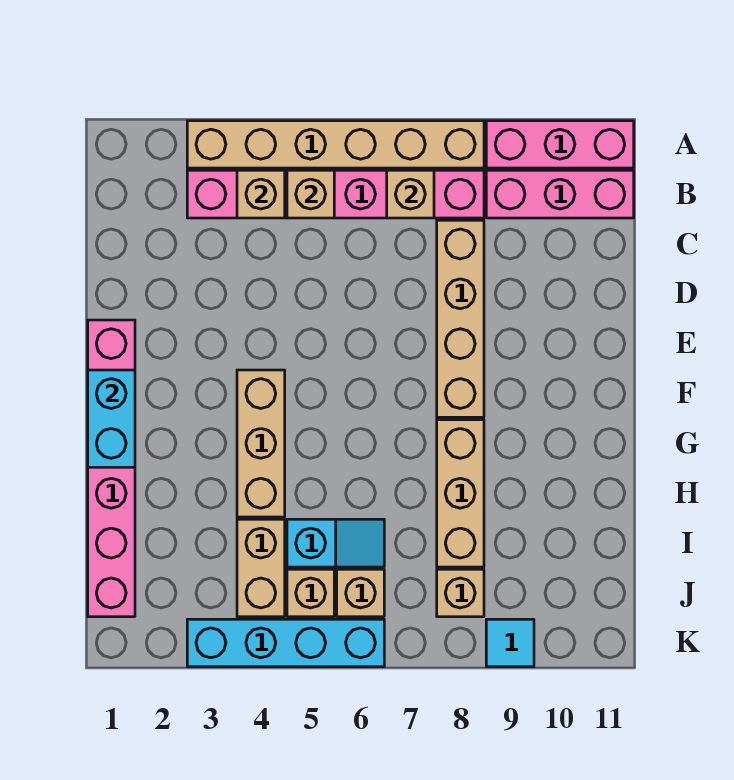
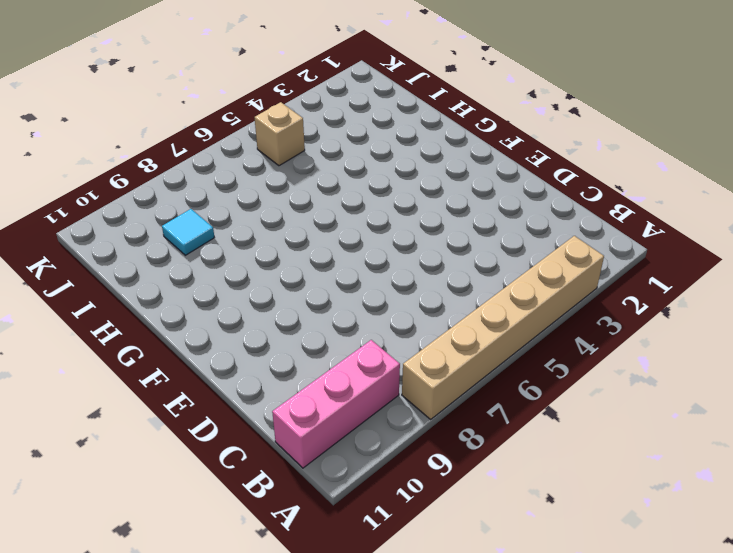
cyan tile I9 level 1 -> cyan tile K9 level 1
none -> pink brick A9:A11 level 1
none -> pink brick B3:B8 level 1
none -> tan brick C8:F8 level 1

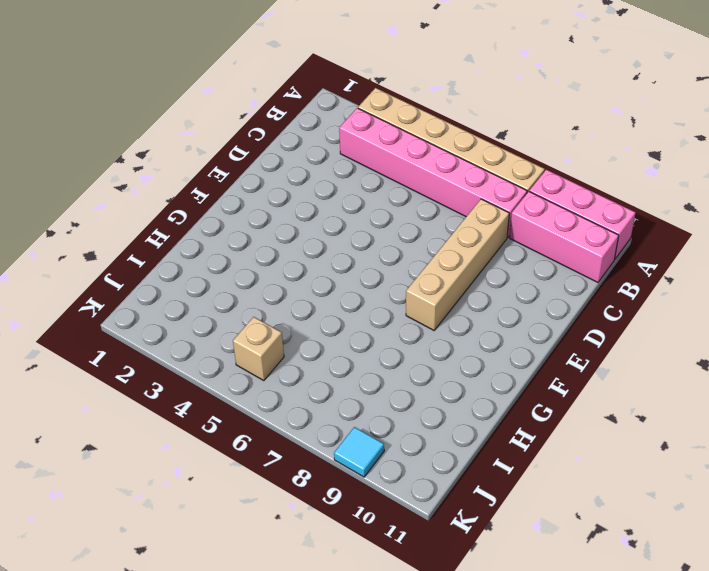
none -> pink brick E1:J1 level 1
none -> tan brick F4:H4 level 1
none -> tan brick G8:I8 level 1

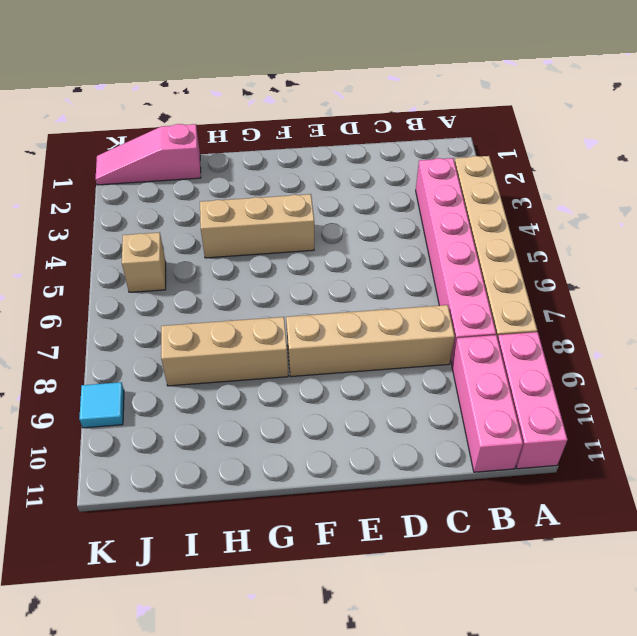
pink slope I1:K1 level 1 top I -> pink brick E1:J1 level 1
none -> tan brick I4:J4 level 1
none -> cyan slope I5:I6 level 1 top 5
none -> tan brick J6 level 1

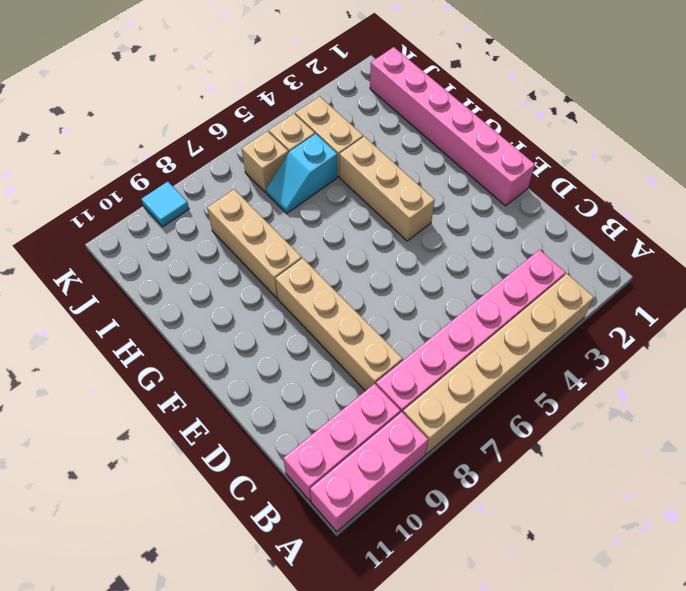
none -> tan brick J8 level 1
none -> cyan brick K3:K6 level 1
none -> tan brick B4 level 2

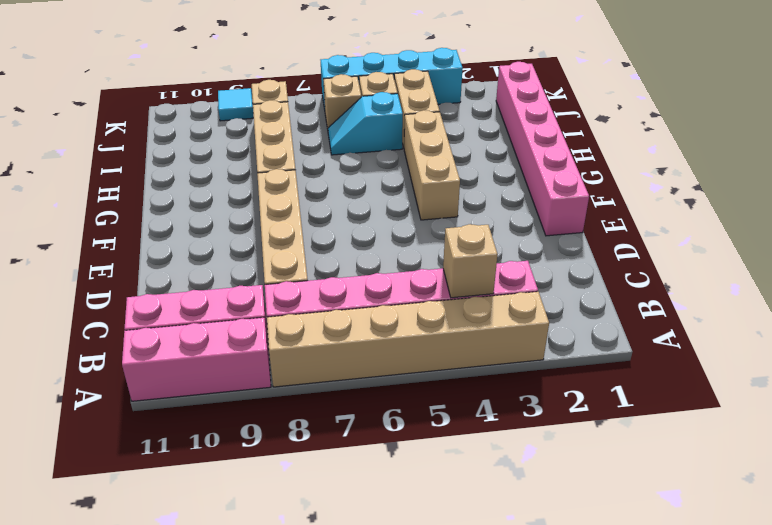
none -> tan brick B5 level 2
none -> tan brick B7 level 2
none -> cyan brick F1:G1 level 2

